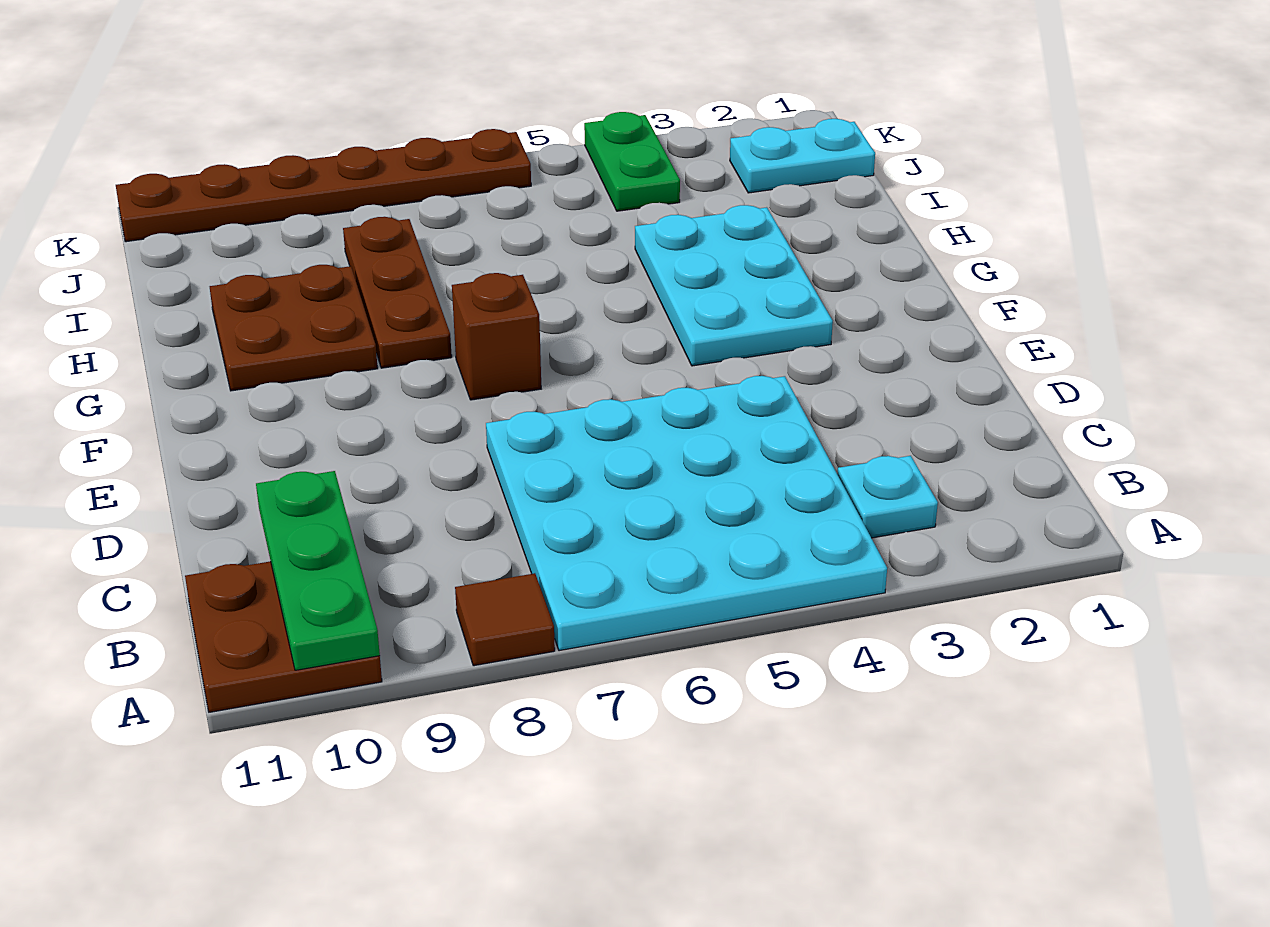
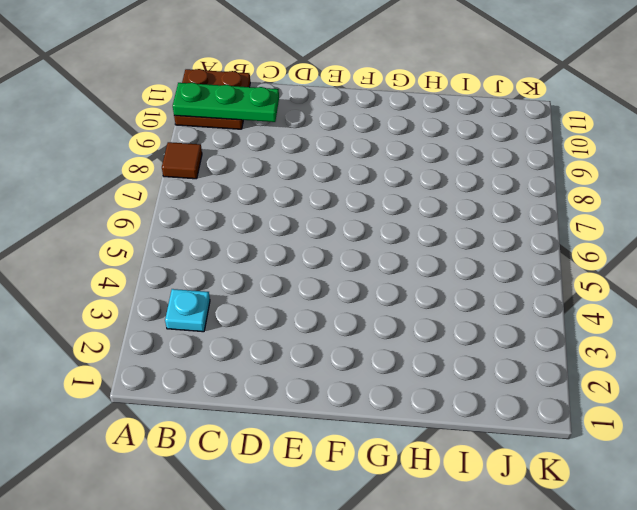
none -> cyan plate A4:D7 level 1
none -> cyan plate F3:H4 level 1
none -> brown brick F7 level 1

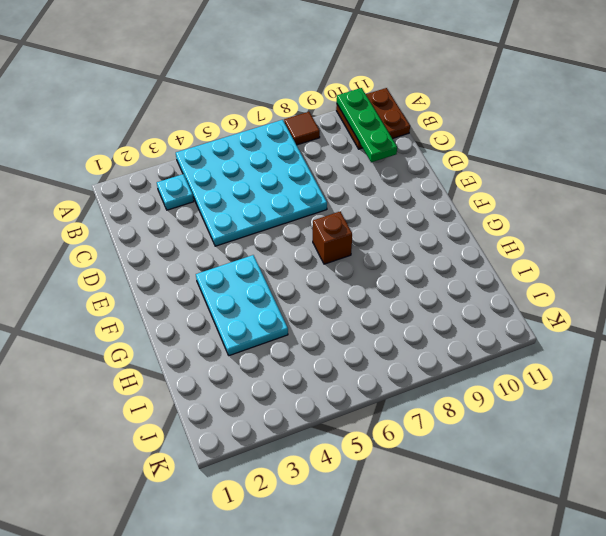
none -> brown plate G8:I8 level 1
none -> brown plate G9:H10 level 1
none -> cyan plate J1:J2 level 1

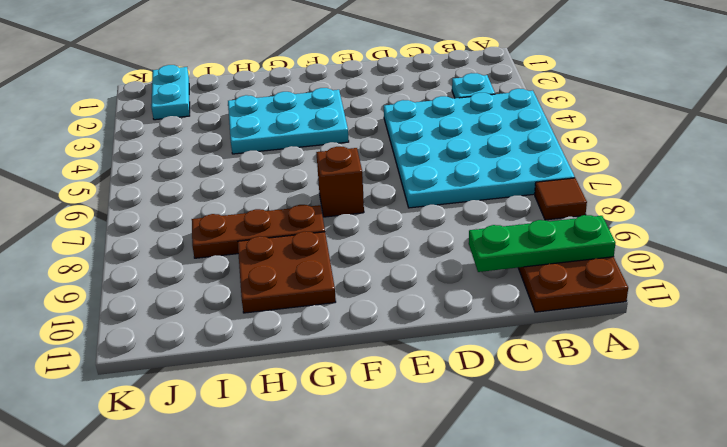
none -> green plate J4:K4 level 1
none -> brown plate K6:K11 level 1

